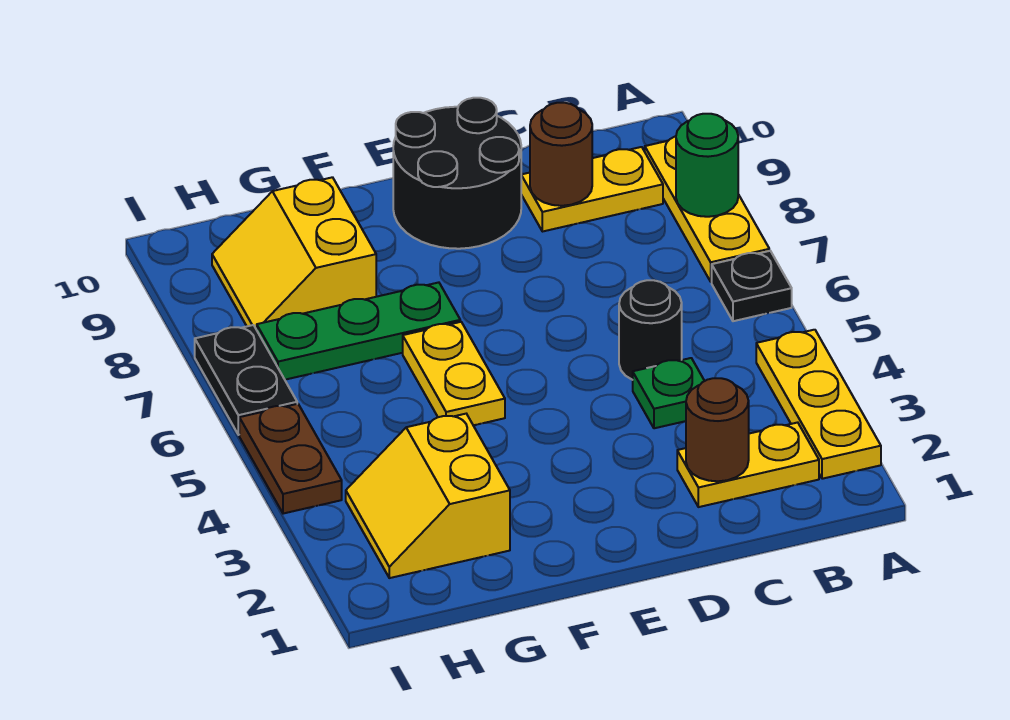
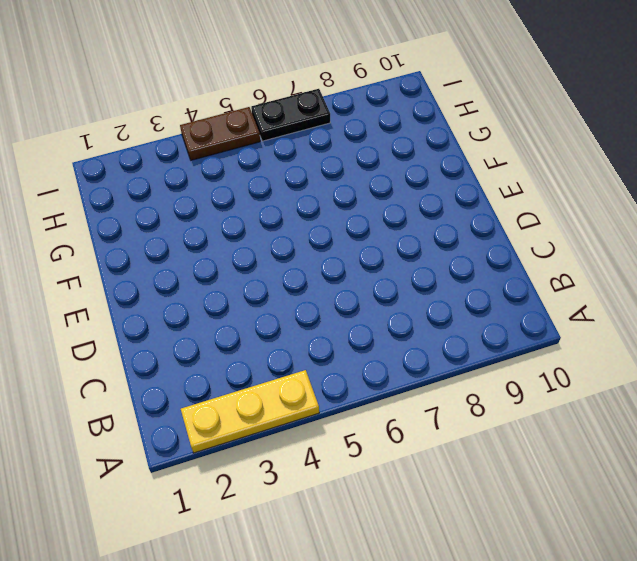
none -> black plate A6 level 1
none -> yellow plate A7:A9 level 1
none -> yellow plate B2:C2 level 1

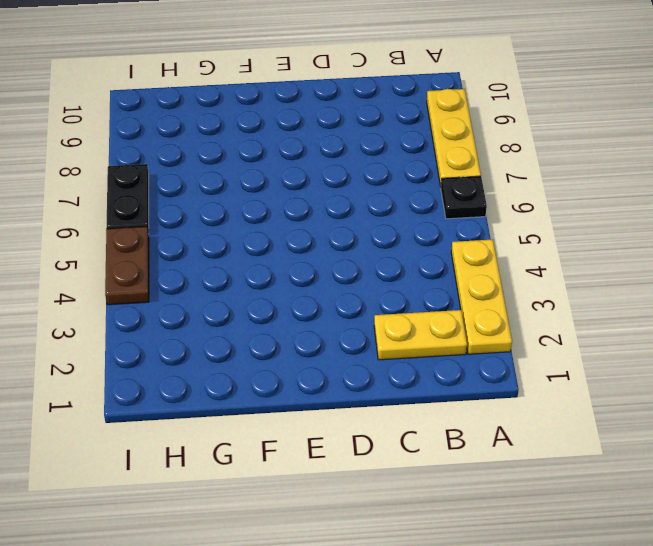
none -> yellow plate B9:C9 level 1
none -> green plate C4 level 1
none -> black round brick C5 level 1

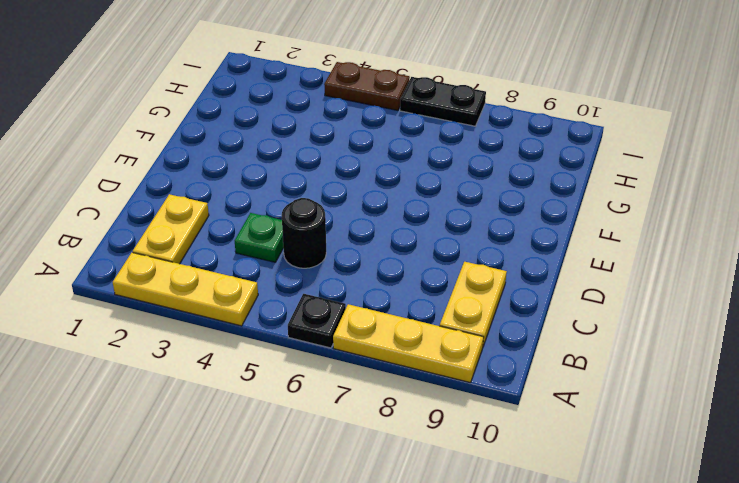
none -> black round brick D9:E10 level 1
none -> yellow plate F5:F6 level 1
none -> green plate F7:H7 level 1

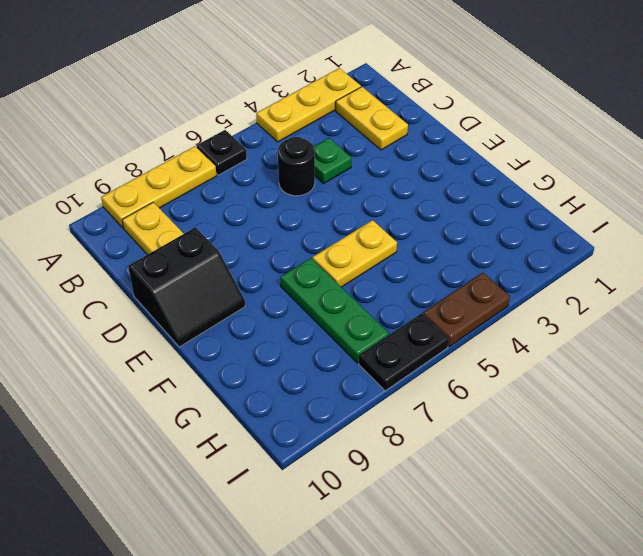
black slope D9:E10 level 1 top D -> black round brick D9:E10 level 1
none -> yellow slope G2:H3 level 1 top G
none -> yellow slope G8:H9 level 1 top G
none -> green round brick A8 level 2

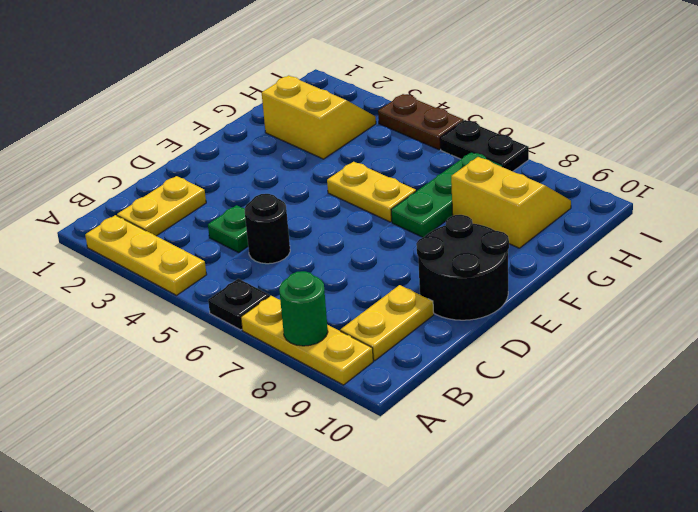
none -> brown round brick C2 level 2
none -> brown round brick C9 level 2

